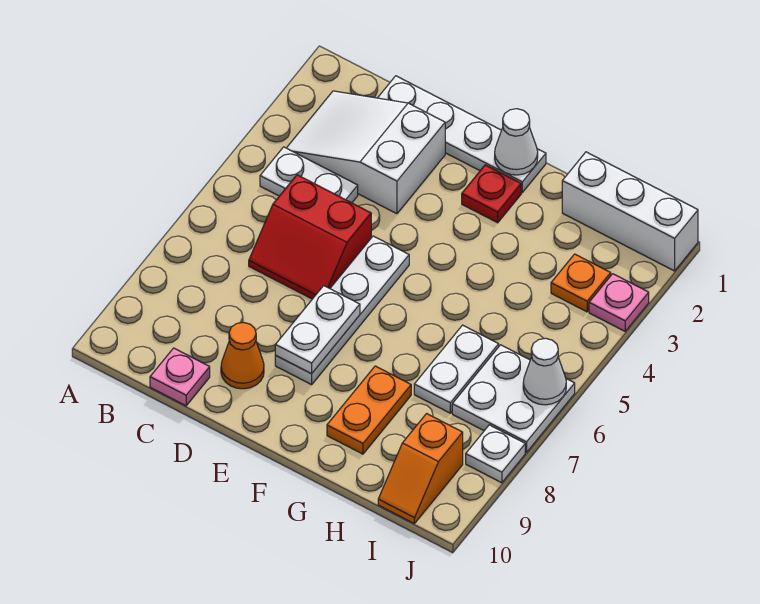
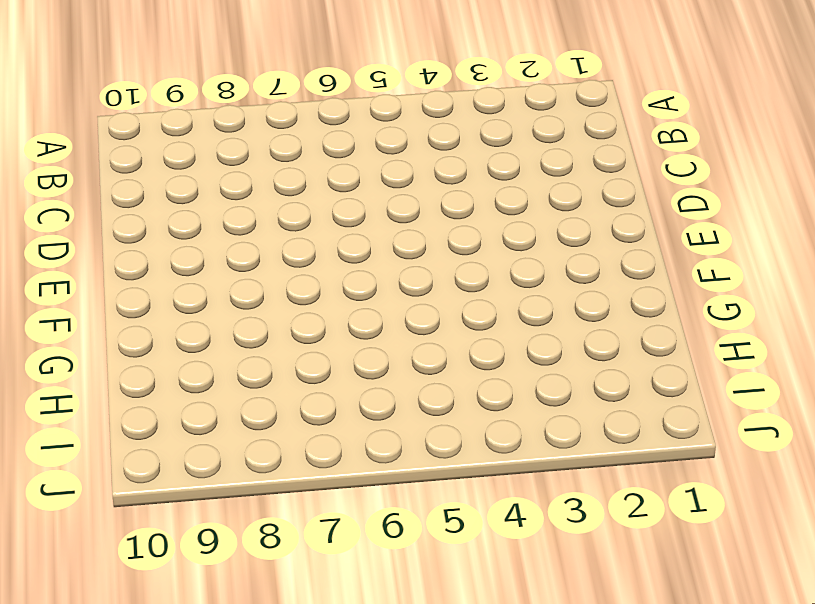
none -> white slope B2:D3 level 1 top D
none -> white plate B4:C4 level 1
none -> white plate C1:F1 level 1

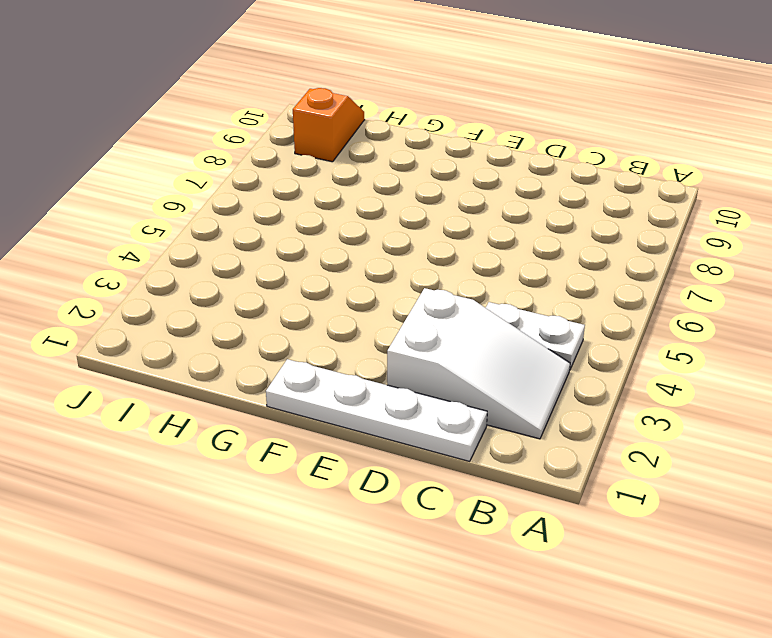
none -> red slope C5:D6 level 1 top 5
none -> pink plate C10 level 1
none -> orange cone D9 level 1

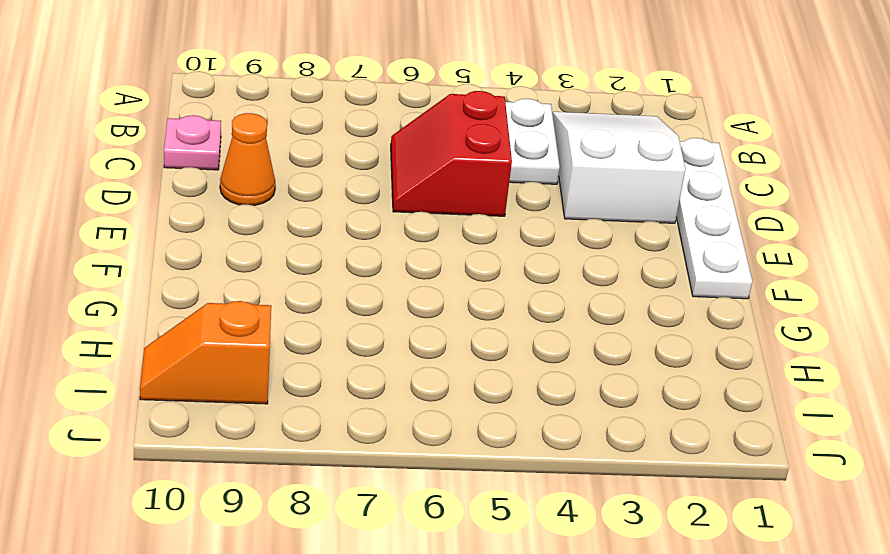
none -> white plate E5:E8 level 1
none -> red plate F2 level 1
none -> orange plate G8:G9 level 1

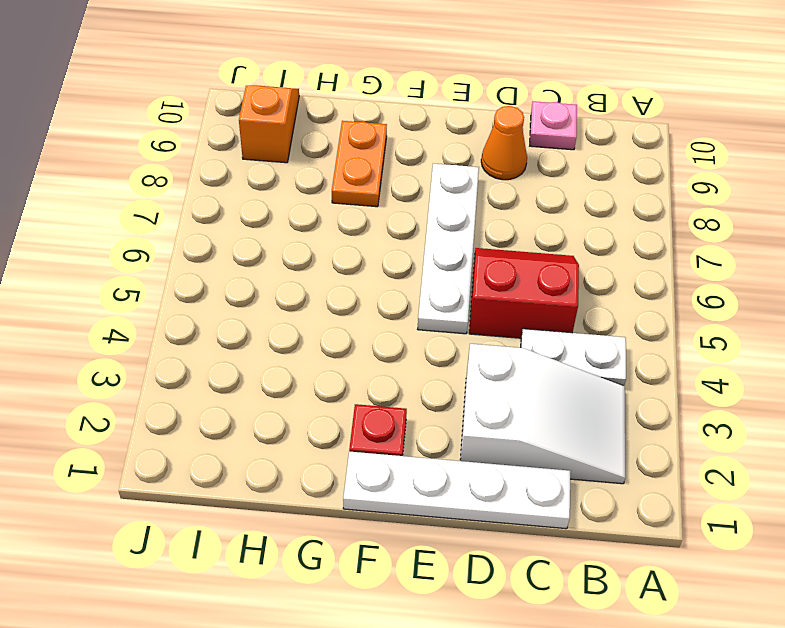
none -> white brick H1:J1 level 1
none -> white plate H6:H7 level 1
none -> orange plate I3 level 1

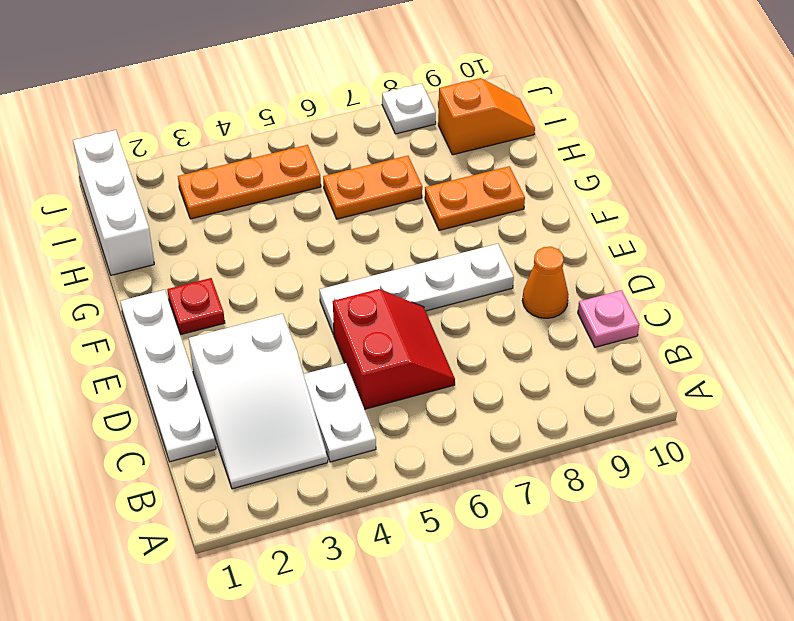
orange plate H6:H7 level 1 -> white plate H6:H7 level 1
orange plate I3:I5 level 1 -> orange plate I3 level 1
none -> white plate I6:J7 level 1
none -> pink plate J3 level 1
none -> white plate E7:E8 level 2

